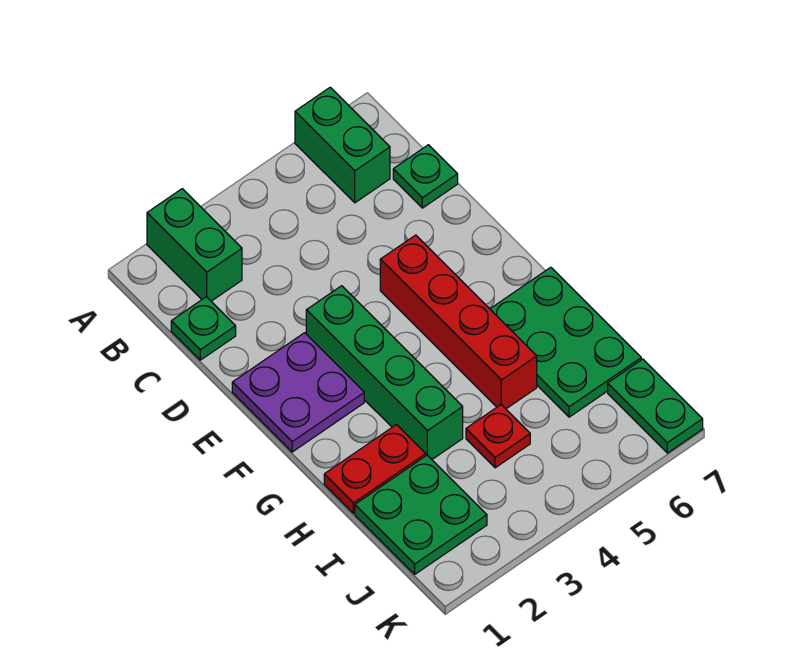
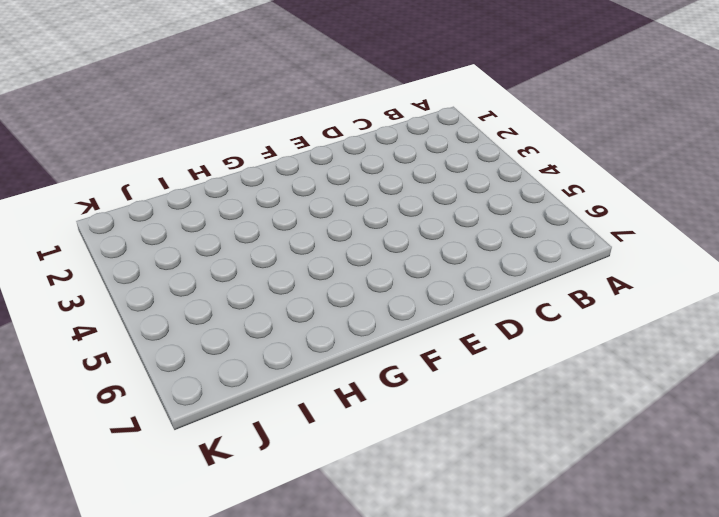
none -> green brick A2:B2 level 1
none -> green brick A6:B6 level 1
none -> green plate C1 level 1

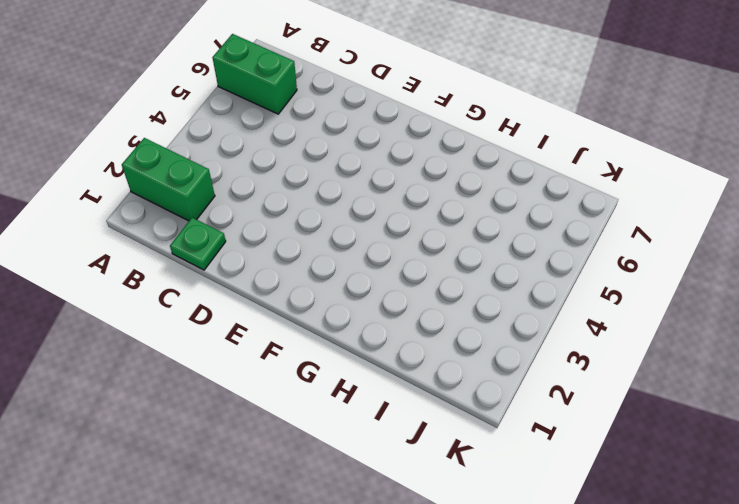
none -> green plate C7 level 1
none -> purple plate E1:F2 level 1
none -> green brick E3:H3 level 1

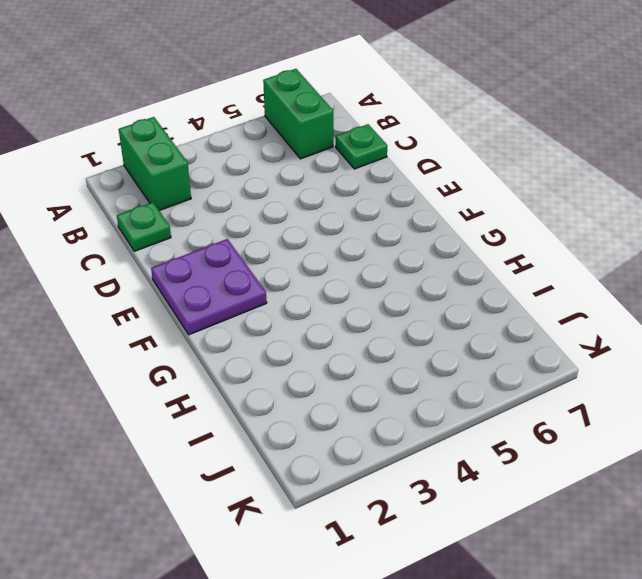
none -> green brick E3:H3 level 1
none -> red brick E5:H5 level 1
none -> green plate G6:I7 level 1

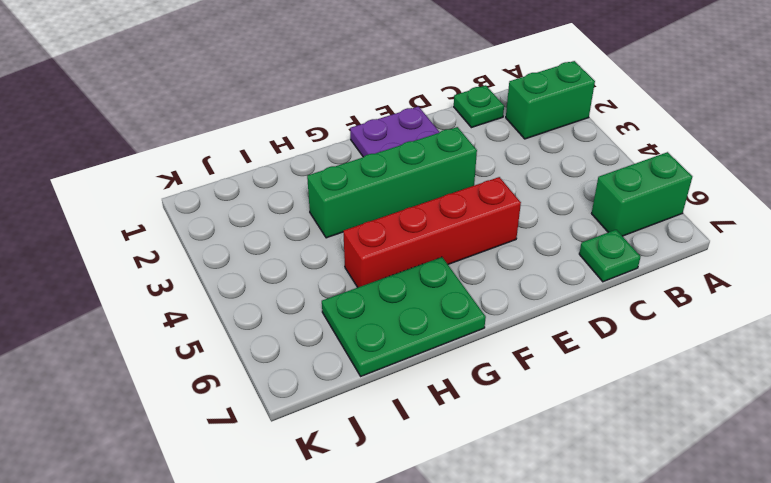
none -> red plate H1:H2 level 1
none -> green plate I1:J2 level 1
none -> red plate I4 level 1

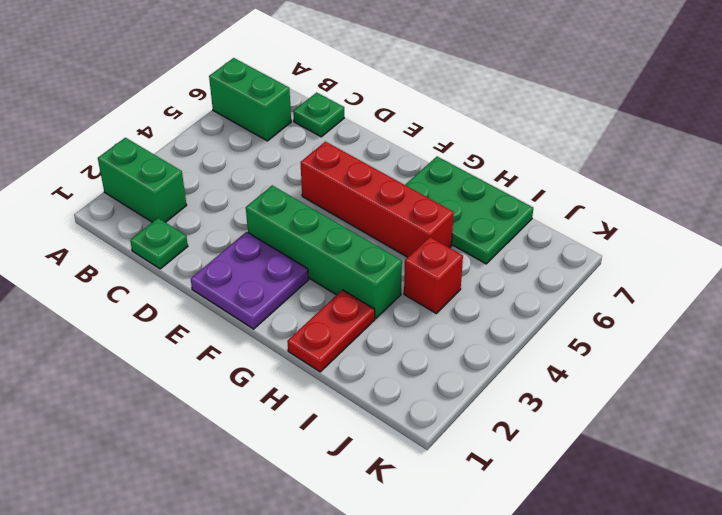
red brick I4 level 1 -> red plate I4 level 1
none -> green plate I1:J2 level 1
none -> green plate J7:K7 level 1

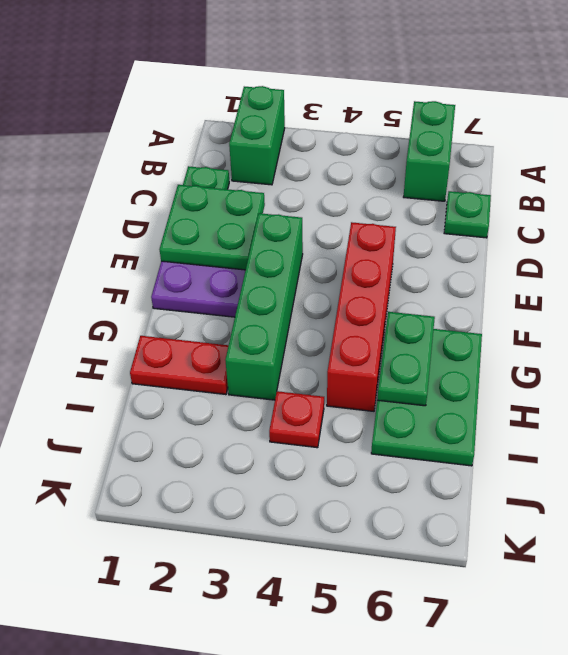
green plate D1:E2 level 2 -> green plate I1:J2 level 1
green plate G6:H6 level 2 -> green plate J7:K7 level 1

